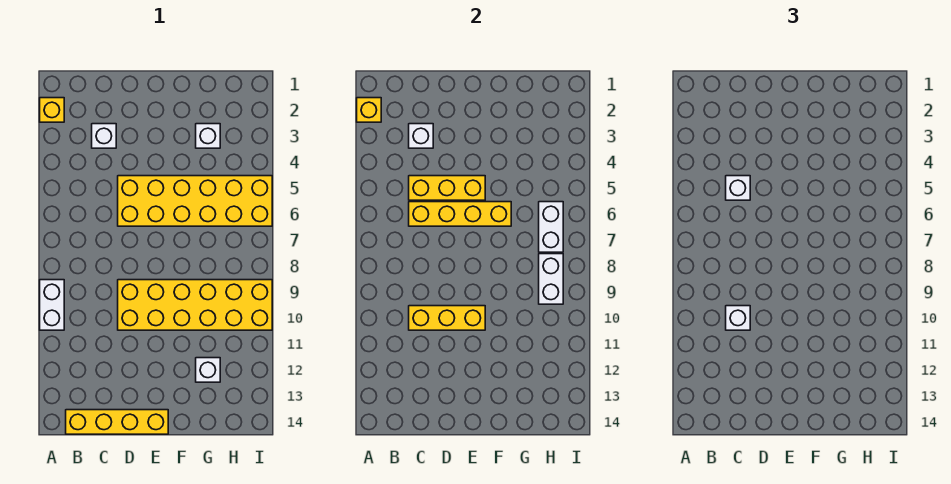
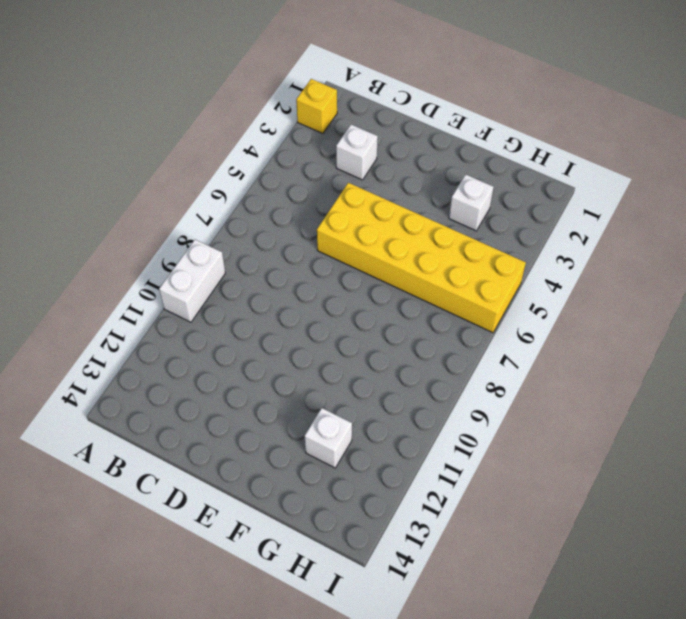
none -> yellow brick B14:E14 level 1
none -> yellow brick D9:I10 level 1
none -> yellow brick A2 level 2

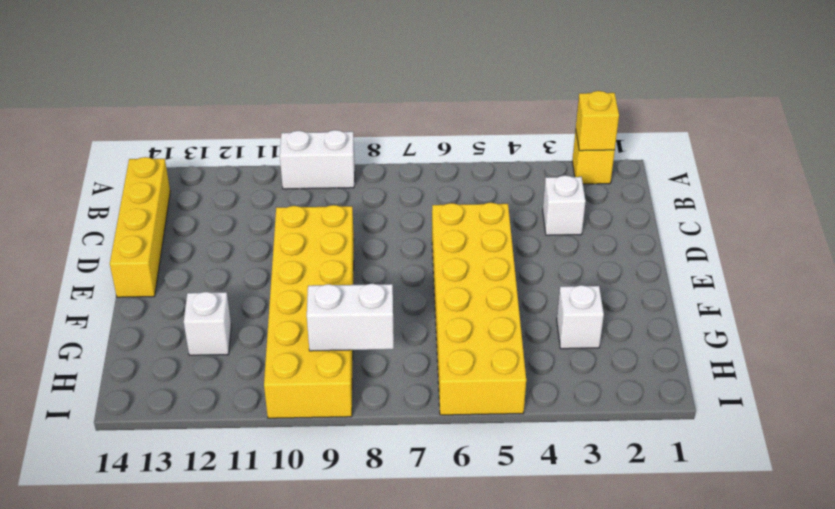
none -> white brick C3 level 2
none -> yellow brick C5:E5 level 2
none -> yellow brick C6:F6 level 2

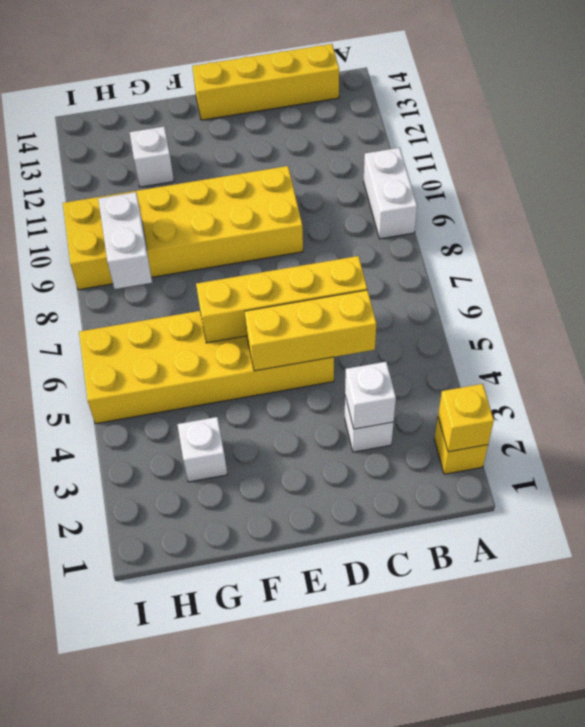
none -> yellow brick C10:E10 level 2
none -> white brick H6:H7 level 2
none -> white brick C5 level 3

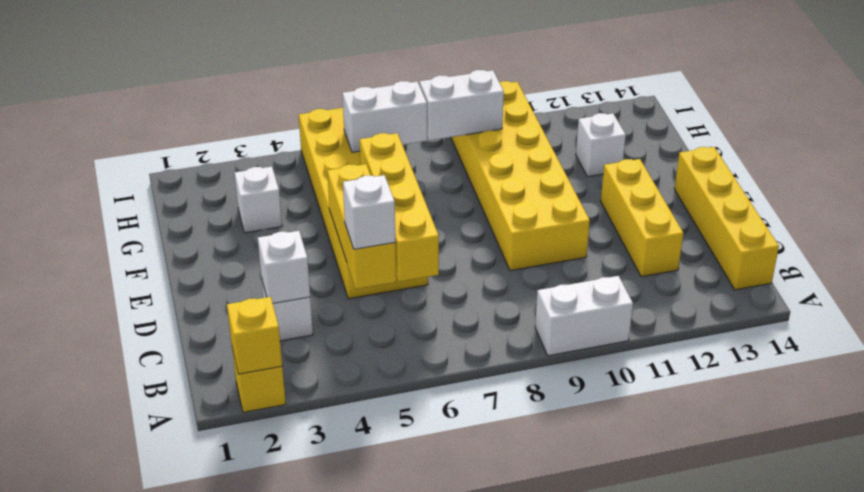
yellow brick C12:E12 level 1 -> yellow brick C10:E10 level 2
none -> white brick C10 level 3

